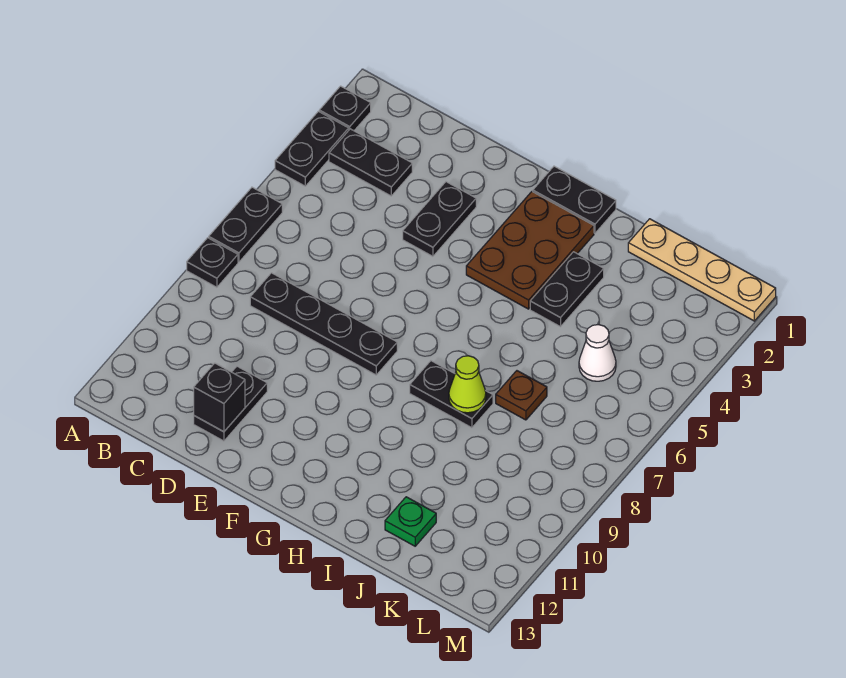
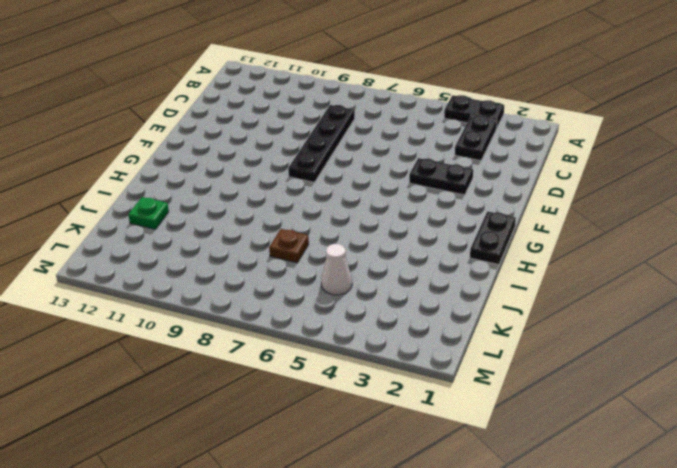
none -> black plate A2 level 1
none -> black plate A6:A7 level 1
none -> black plate A8 level 1

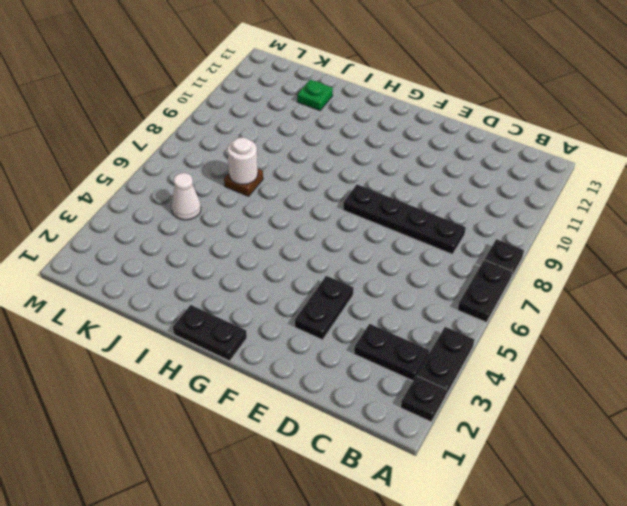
white round brick J7 level 2 -> none
none -> black plate D11:D12 level 1
none -> brown plate G2:H4 level 1
none -> black plate H8:I8 level 1

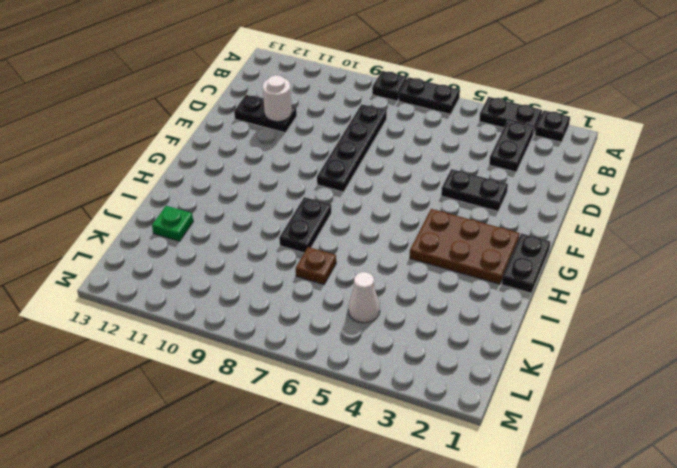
white round brick D11 level 2 -> none
none -> black plate I3:I4 level 1
none -> tan plate J1:M1 level 1
none -> black brick D12 level 2

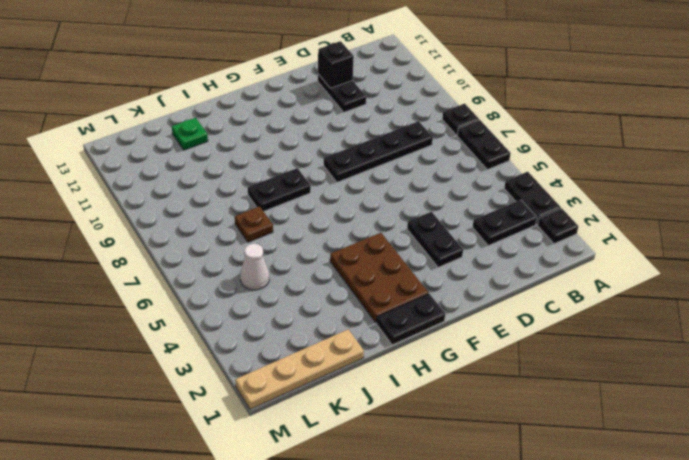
none -> black plate I3:I4 level 1
none -> lime cone I8 level 2

